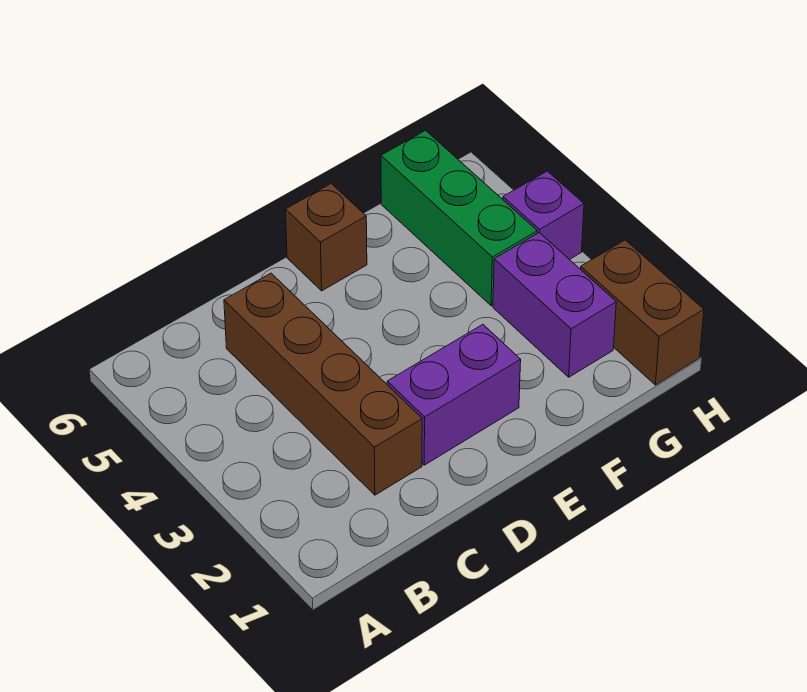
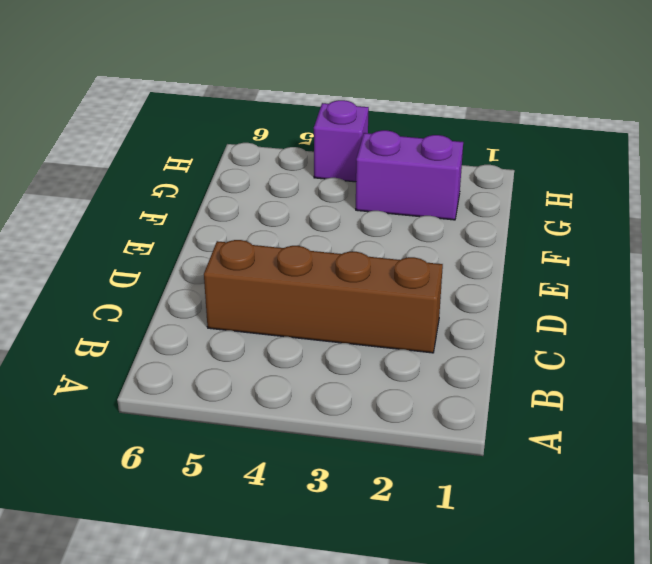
none -> purple brick D2:E2 level 1
none -> brown brick E6 level 1

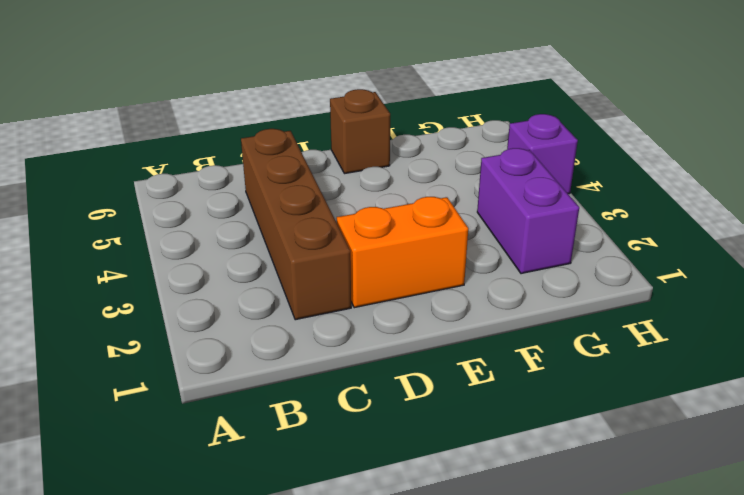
orange brick D2:E2 level 1 -> purple brick D2:E2 level 1
none -> green brick G4:G6 level 1
none -> brown brick H1:H2 level 1

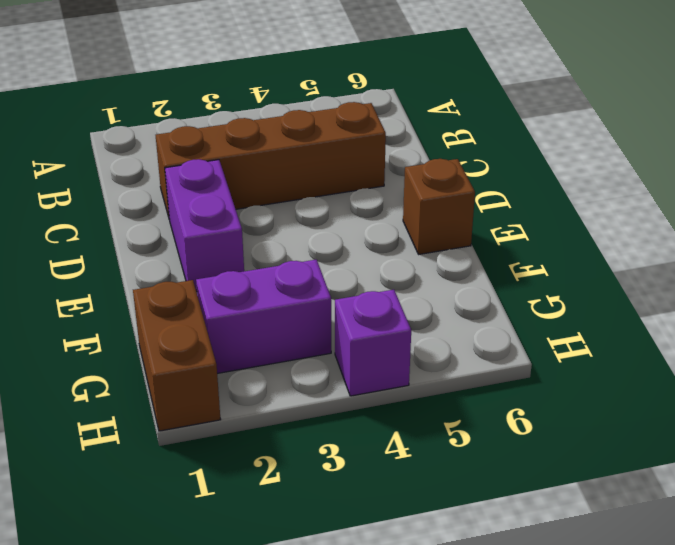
brown brick G1:H1 level 1 -> brown brick H1:H2 level 1
none -> green brick G4:G6 level 1

